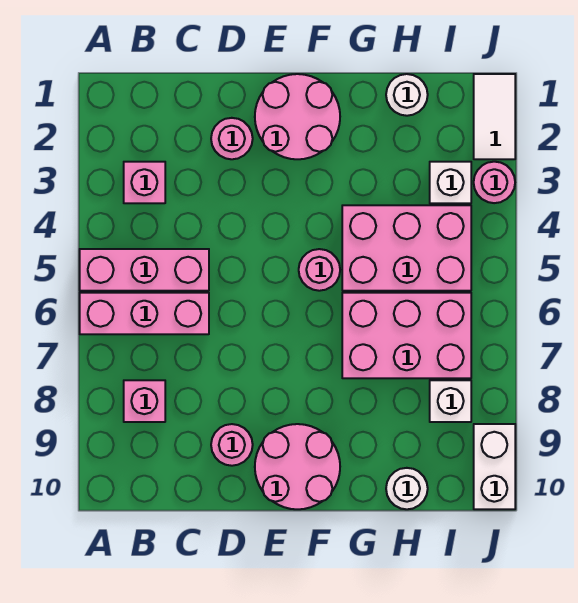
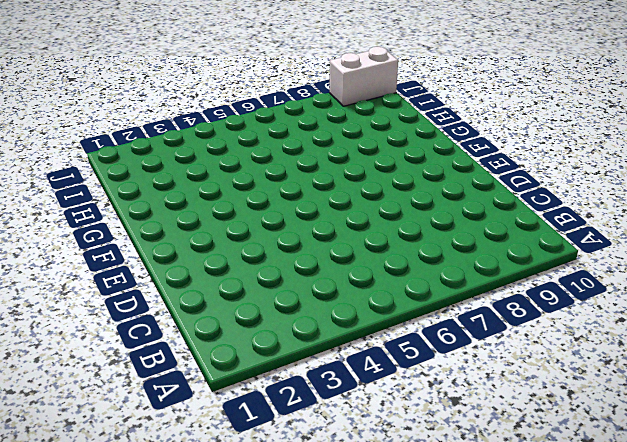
none -> pink brick A5:C5 level 1
none -> pink brick A6:C6 level 1
none -> pink brick B3 level 1

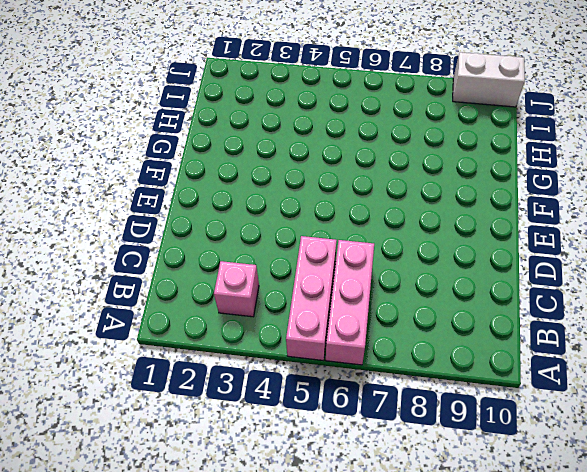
none -> pink brick B8 level 1
none -> pink round brick D2 level 1
none -> pink round brick D9 level 1

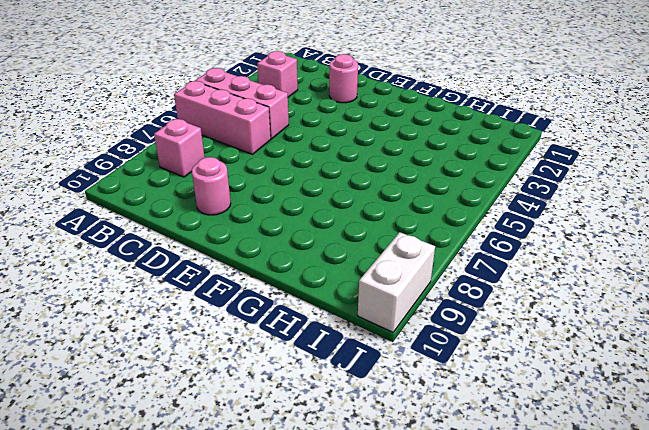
none -> pink round brick E1:F2 level 1
none -> pink round brick E9:F10 level 1
none -> pink round brick F5 level 1

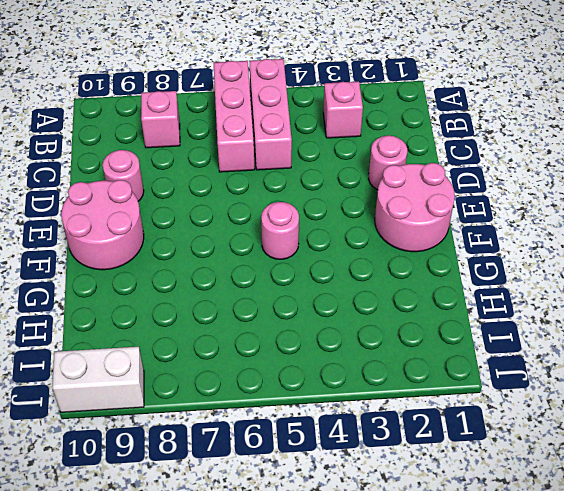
none -> pink brick G4:I5 level 1
none -> pink brick G6:I7 level 1
none -> white round brick H1 level 1

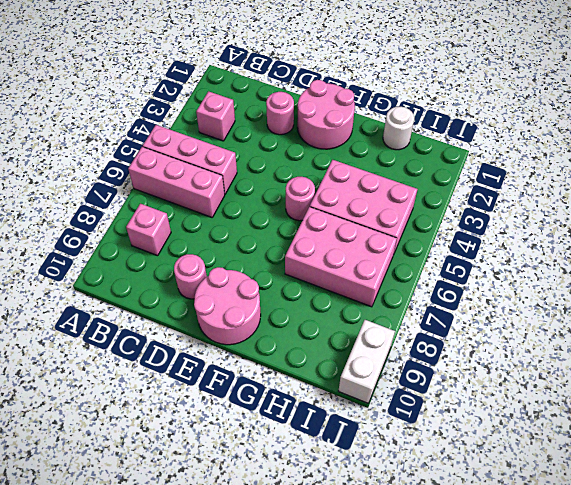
none -> white round brick H10 level 1
none -> white brick I3 level 1
none -> white brick I8 level 1

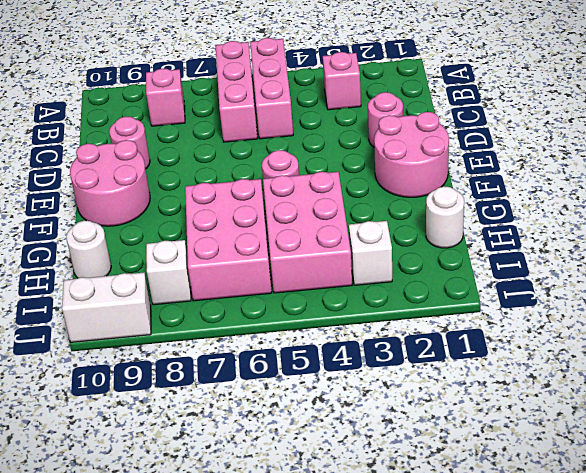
none -> white tile J1:J2 level 1
none -> pink round brick J3 level 1

